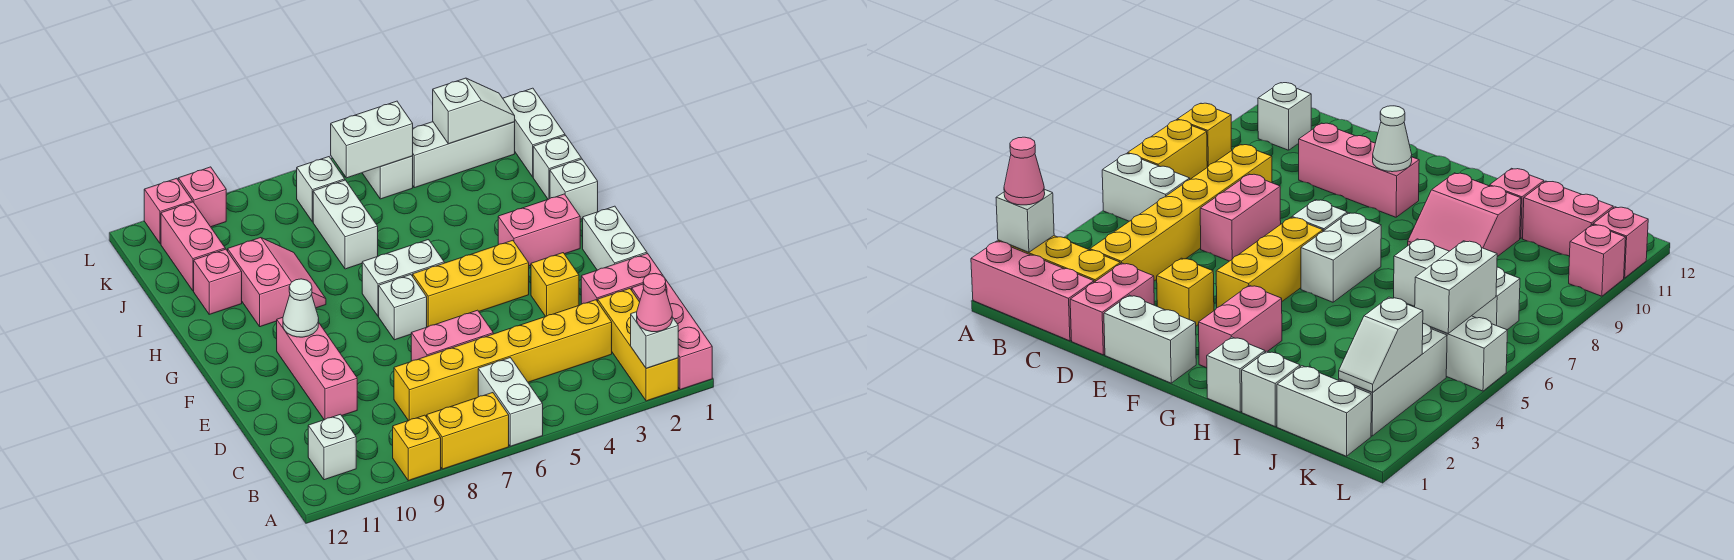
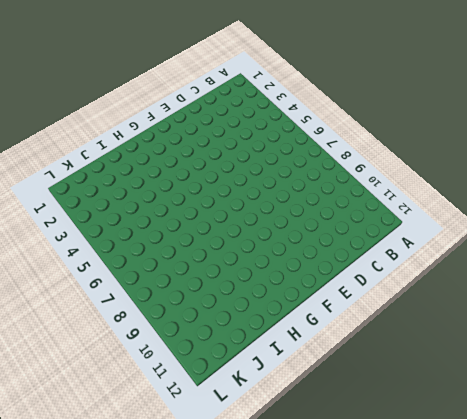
none -> pink brick A1:C1 level 1
none -> yellow brick A2:C2 level 1
none -> white brick A6:B6 level 1
none -> yellow brick A7:A8 level 1

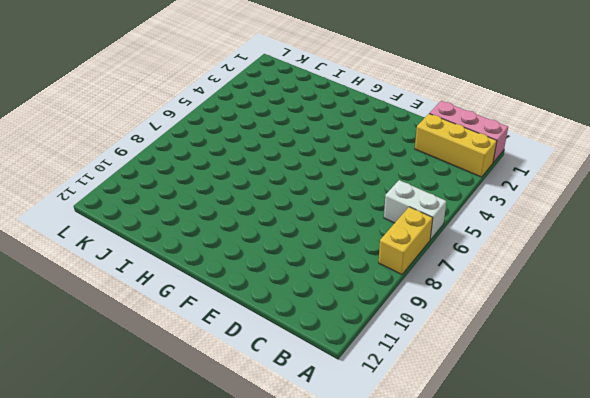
none -> yellow brick A9 level 1
none -> white brick B11 level 1
none -> yellow brick C3:C8 level 1
none -> pink brick D1:D2 level 1

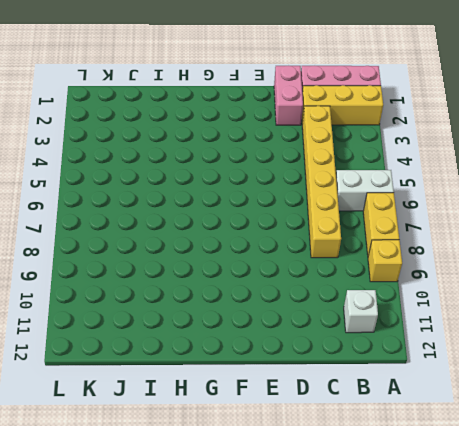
none -> pink brick D6:D7 level 1
none -> pink brick D10:F10 level 1
none -> white brick E1:F1 level 1
none -> yellow brick E3 level 1

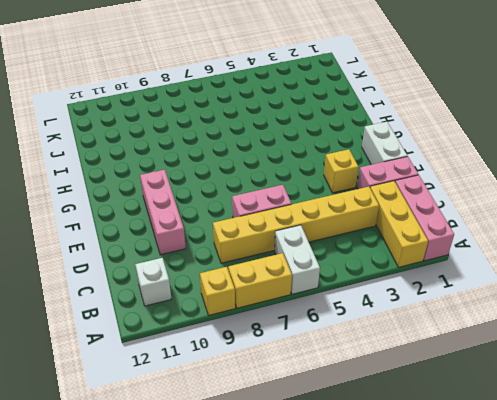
none -> yellow brick F4:F6 level 1
none -> white brick F7 level 1
none -> pink brick G2:G3 level 1
none -> white brick G6:G7 level 1

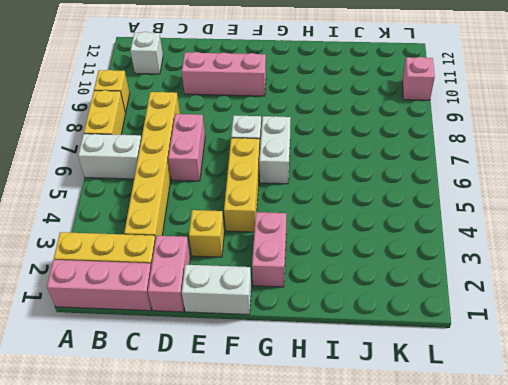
none -> white brick H1 level 1
none -> pink slope H9:I10 level 1 top 10
none -> white brick I1 level 1
none -> white brick I7:J7 level 1

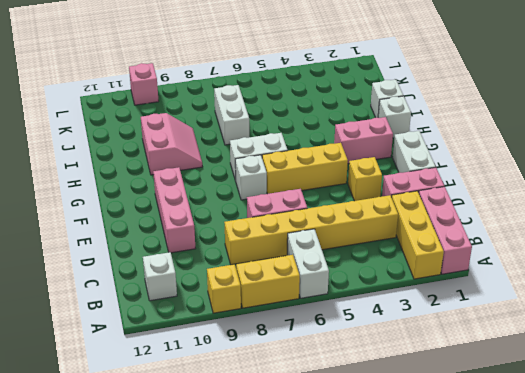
none -> pink brick I11 level 1
none -> white brick J1:K1 level 1
none -> pink brick J11:K11 level 1
none -> white brick K2:K4 level 1

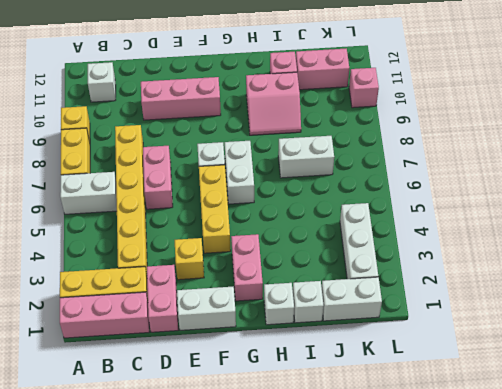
none -> white brick K5:L5 level 1
none -> white brick K7 level 1
none -> pink brick L11 level 1
none -> white brick A2 level 2

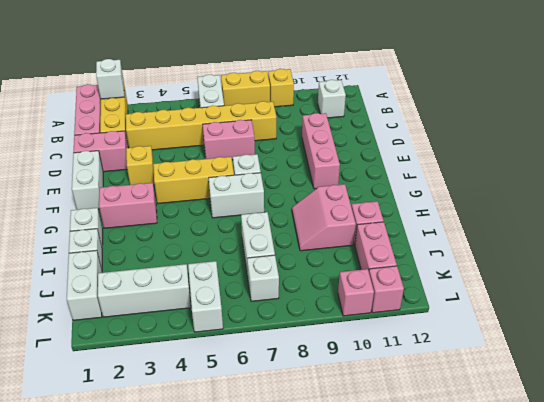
none -> white cone F10 level 2
none -> white slope K2:K3 level 2 top 3
none -> white brick K5:K6 level 2
none -> pink cone A2 level 3

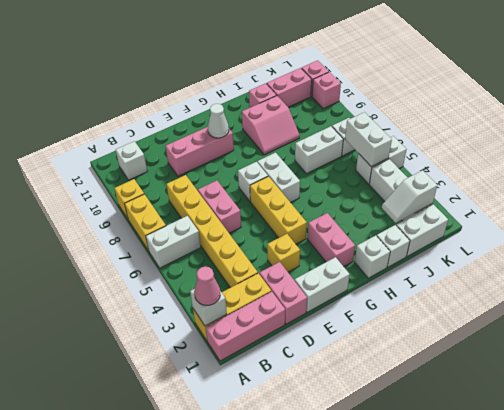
white slope J2:K2 level 2 top K -> white slope K2:K3 level 2 top 3

